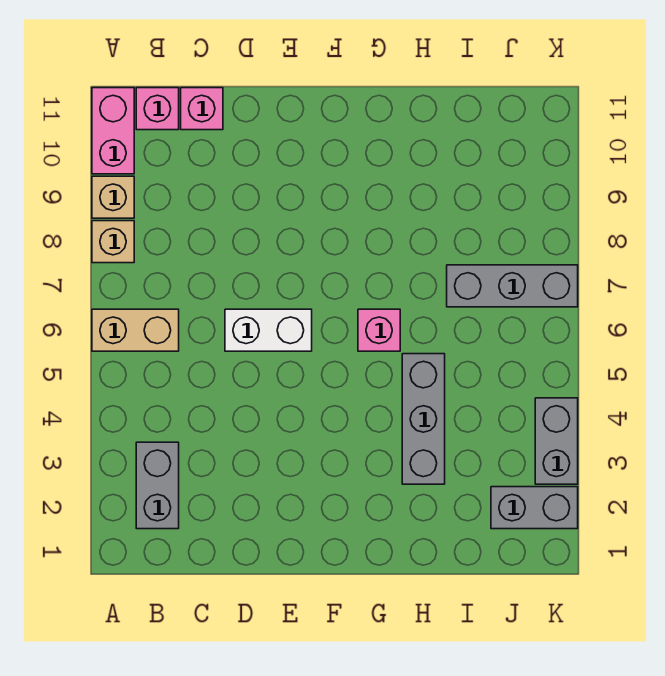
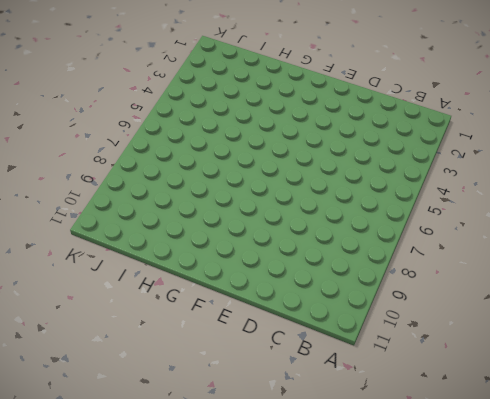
none -> tan brick A6:B6 level 1
none -> tan brick A8 level 1
none -> tan brick A9 level 1

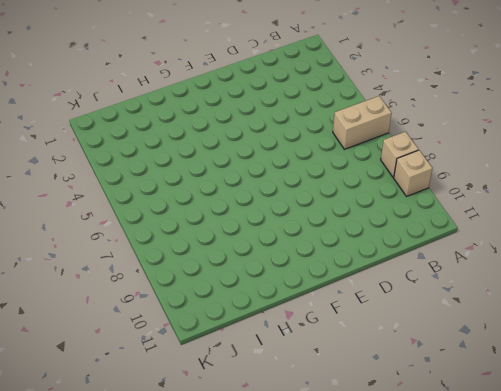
none -> pink brick A10:A11 level 1
none -> grey brick B2:B3 level 1
none -> pink brick B11 level 1

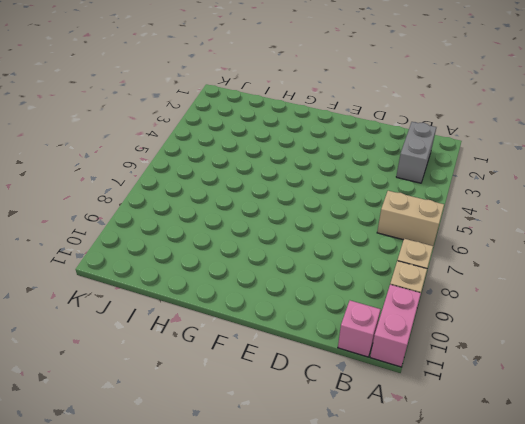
none -> pink brick C11 level 1
none -> white brick D6:E6 level 1
none -> pink brick G6 level 1

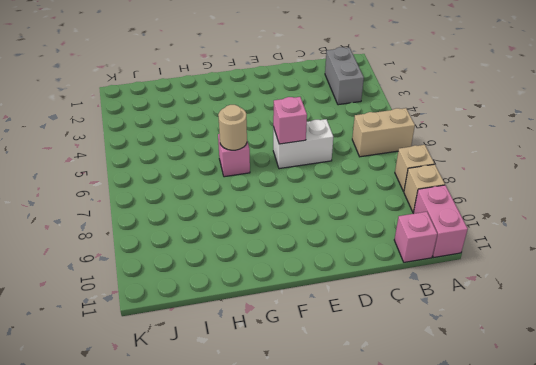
pink brick E6 level 2 -> pink brick C11 level 1
tan round brick G6 level 2 -> none
none -> grey brick H3:H5 level 1
none -> grey brick I7:K7 level 1
none -> grey brick J2:K2 level 1

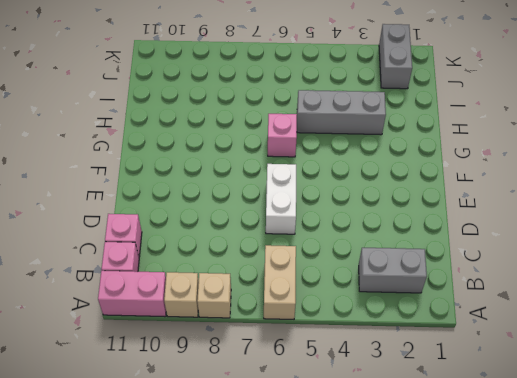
none -> grey brick I7:K7 level 1
none -> grey brick K3:K4 level 1

